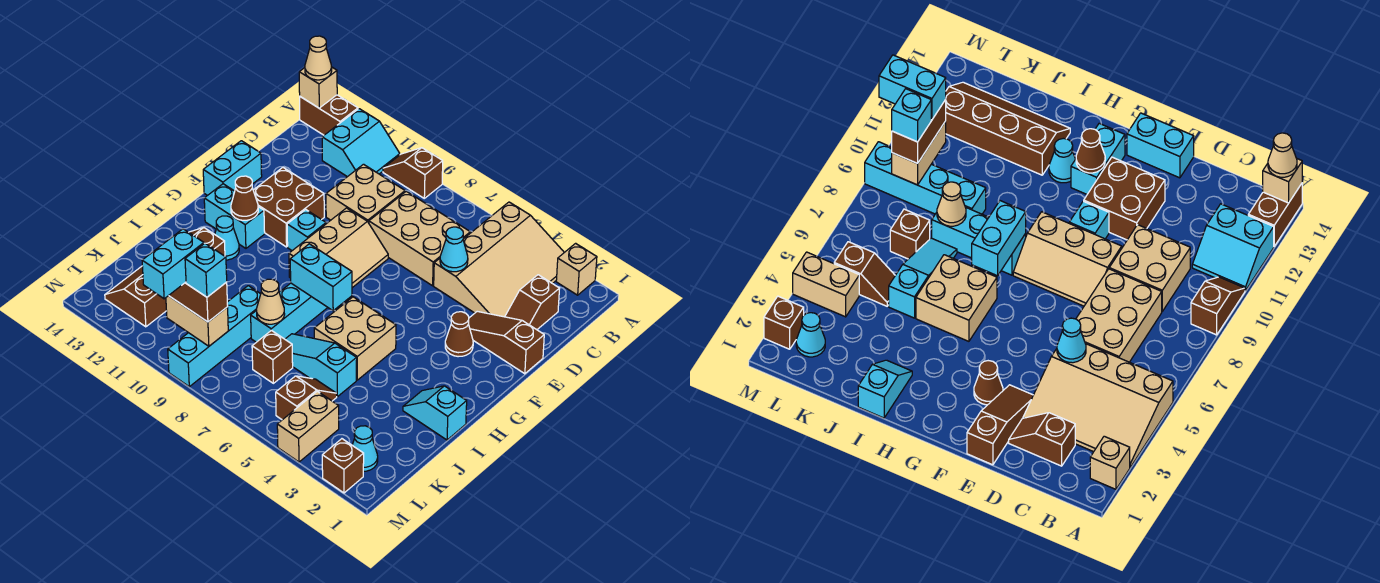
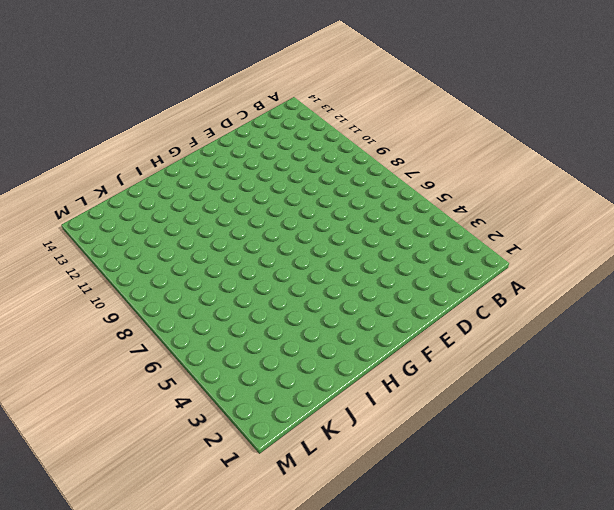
none -> tan brick A2 level 1
none -> tan slope A3:D5 level 1 top 5
none -> brown slope A9:A10 level 1 top 9
none -> cyan slope A11:B12 level 1 top 12

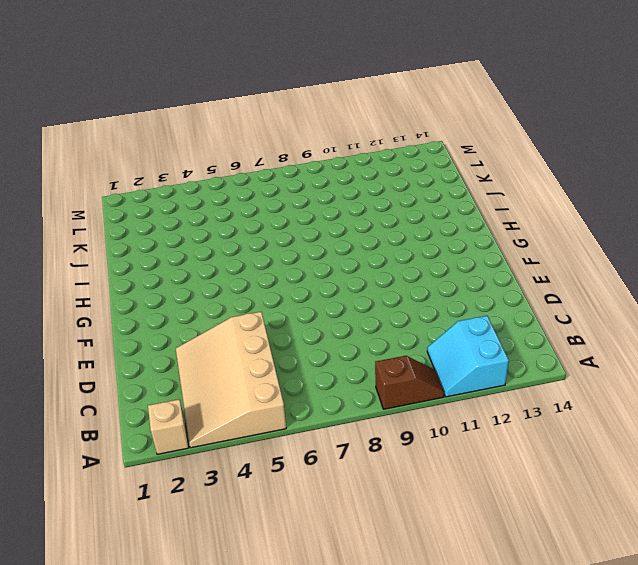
none -> brown brick A13:A14 level 1
none -> brown slope C2:D2 level 1 top C
none -> tan brick C6:D8 level 1
none -> tan brick C9:D10 level 1

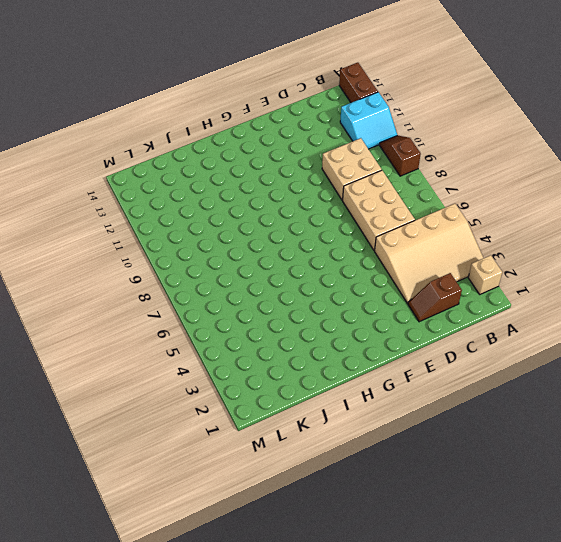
none -> brown slope E1:E3 level 1 top 1
none -> tan slope E8:G9 level 1 top 9
none -> brown brick E11:F12 level 1
none -> cyan brick E14:F14 level 1

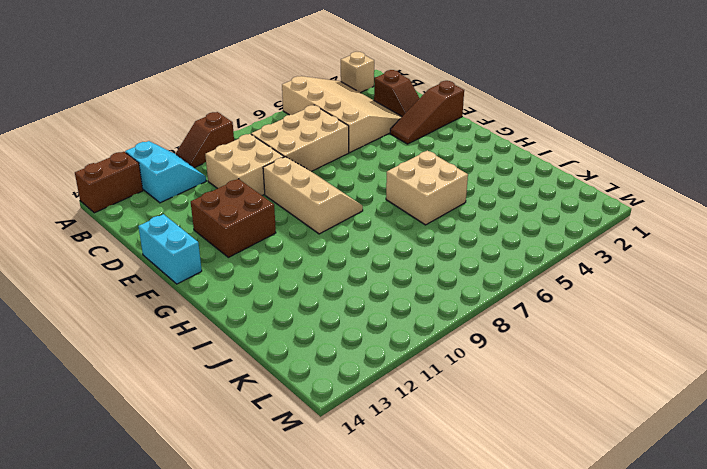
none -> brown cone F3 level 1
none -> cyan brick F10 level 1
none -> cyan brick G12:G13 level 1
none -> cyan brick H8:J8 level 1

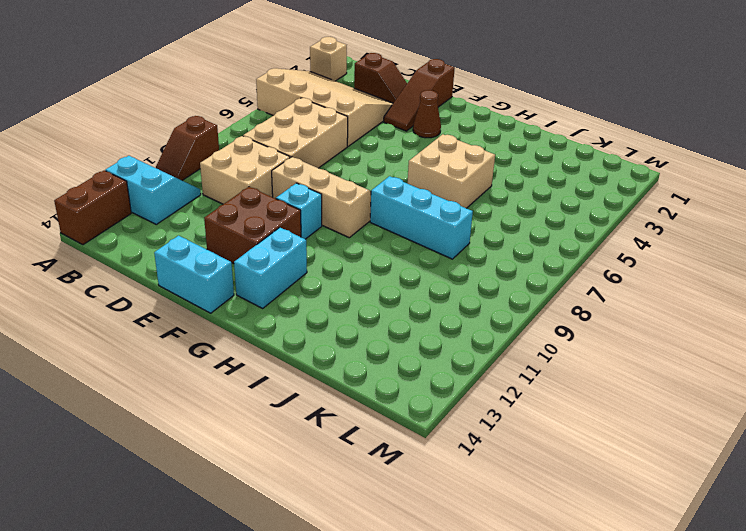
none -> cyan cone H12 level 1
none -> cyan slope I1:I2 level 1 top 1
none -> brown slope I12:L13 level 1 top 12
none -> cyan slope J5:J7 level 1 top 5

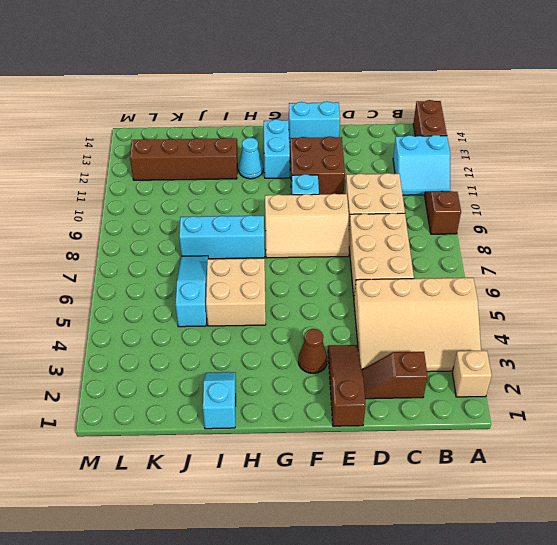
none -> cyan brick J9:M9 level 1
none -> brown slope K5:L5 level 1 top L
none -> brown brick K7 level 1
none -> cyan cone L2 level 1

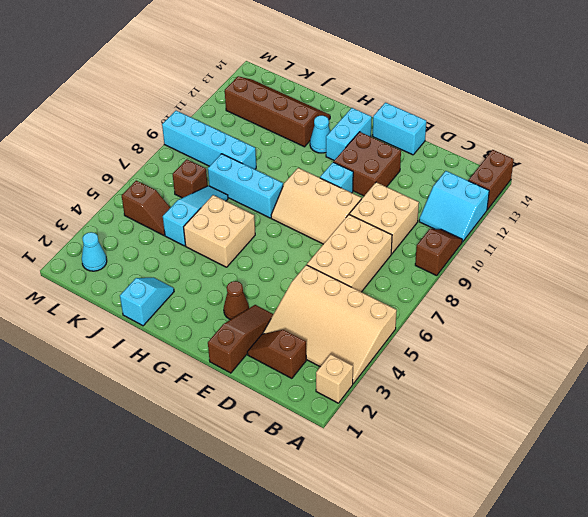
none -> tan brick L4:M4 level 1
none -> brown brick M2 level 1
none -> tan brick A14 level 2
none -> cyan cone D5 level 2

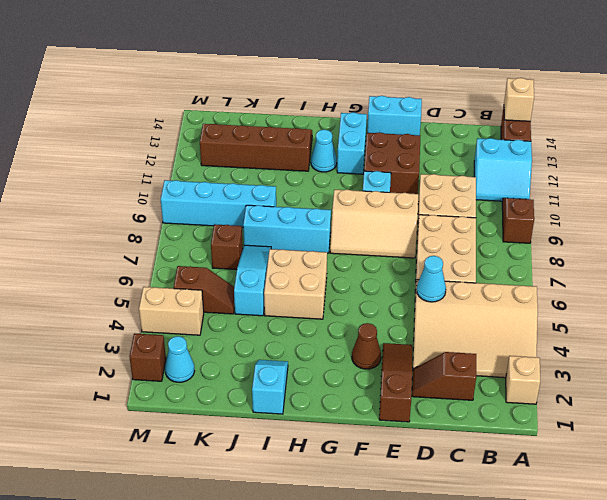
none -> brown cone G12 level 2
none -> cyan brick H7:H8 level 2
none -> tan cone J8 level 2
none -> tan brick L9:L10 level 2

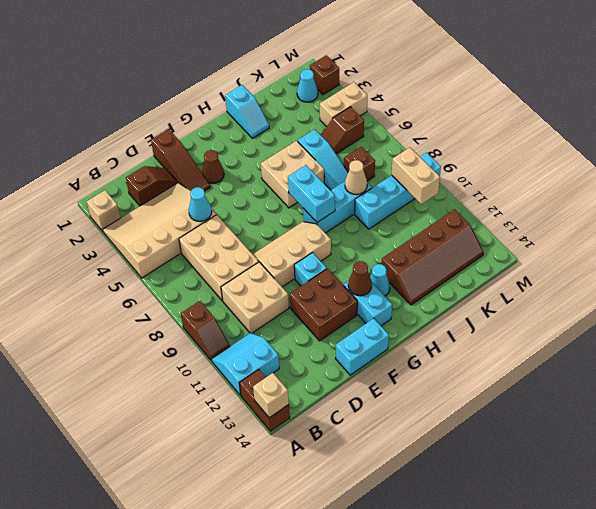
none -> tan cone A14 level 3
none -> brown brick L9:L10 level 3
none -> cyan brick L9 level 4
none -> cyan brick L10:M10 level 4

